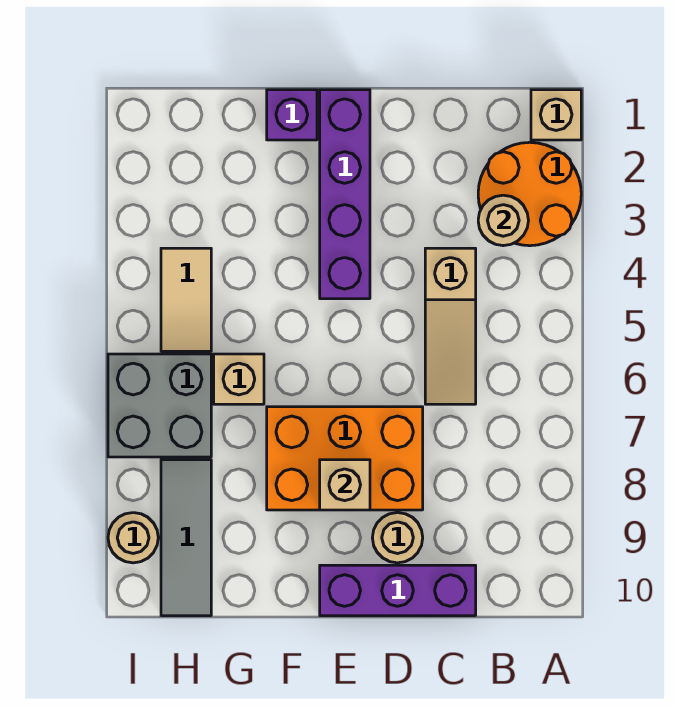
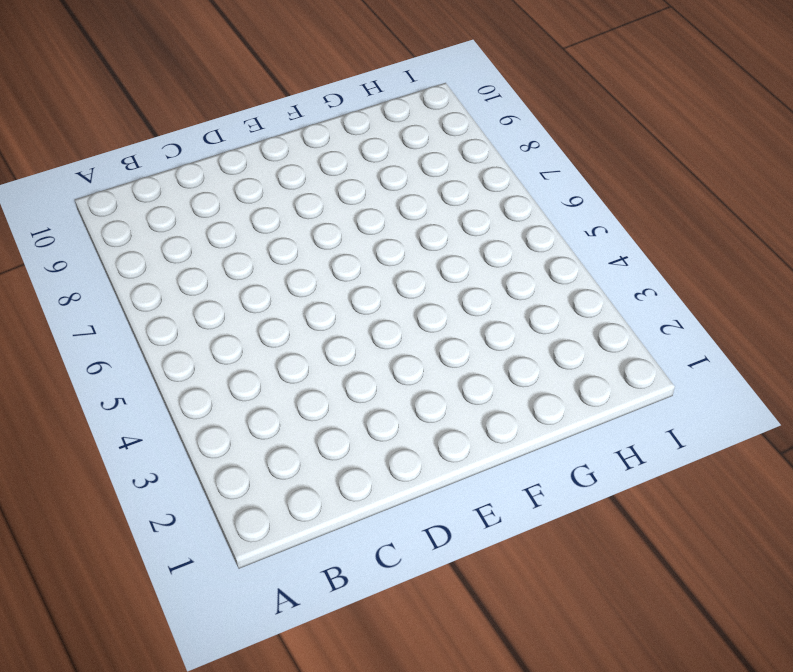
none -> tan brick A1 level 1
none -> orange round brick A2:B3 level 1
none -> tan slope C4:C6 level 1 top 4

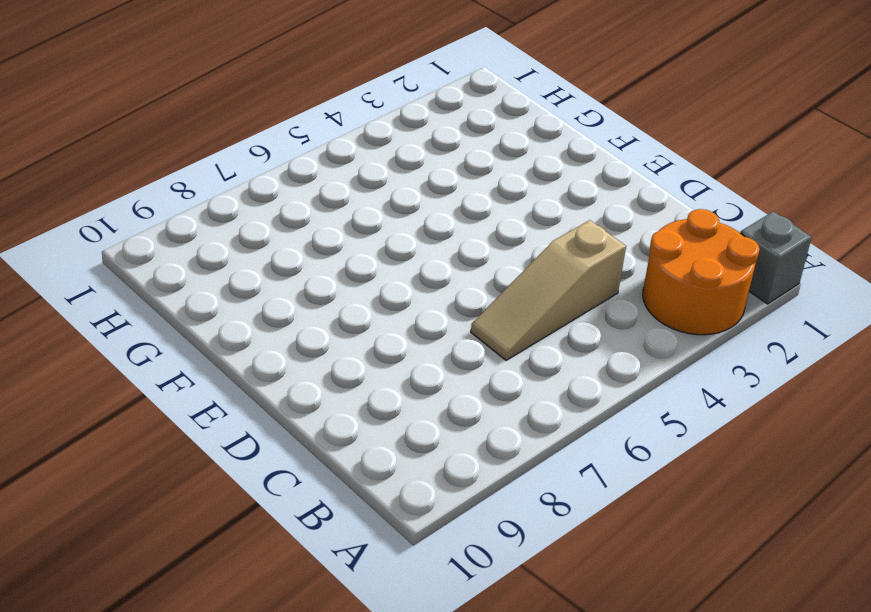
grey brick A1 level 1 -> tan brick A1 level 1
none -> purple brick C10:E10 level 1
none -> orange brick D7:F8 level 1
none -> tan round brick D9 level 1

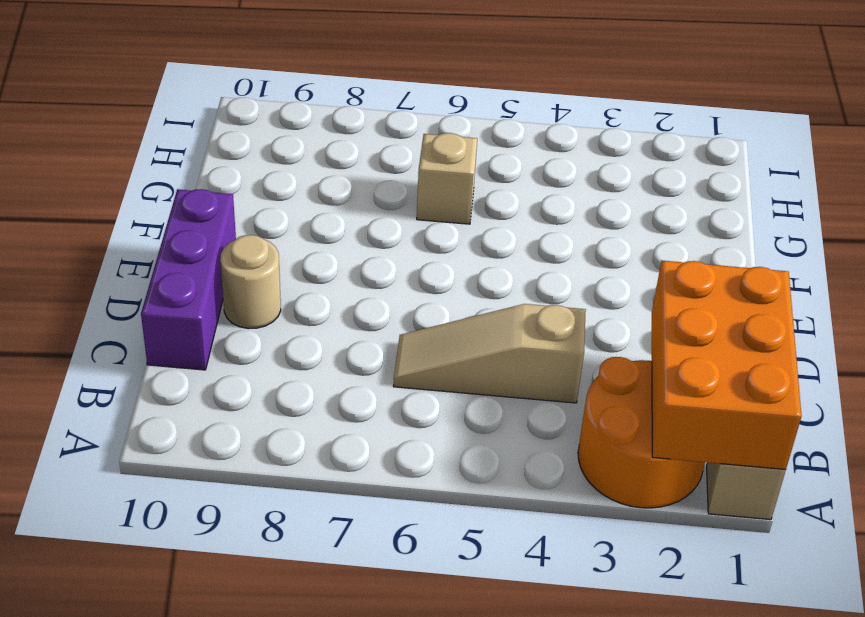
orange brick A1:C2 level 2 -> orange brick D7:F8 level 1
none -> purple brick E1:E4 level 1
none -> purple brick F1 level 1
none -> tan tile H4:H5 level 1

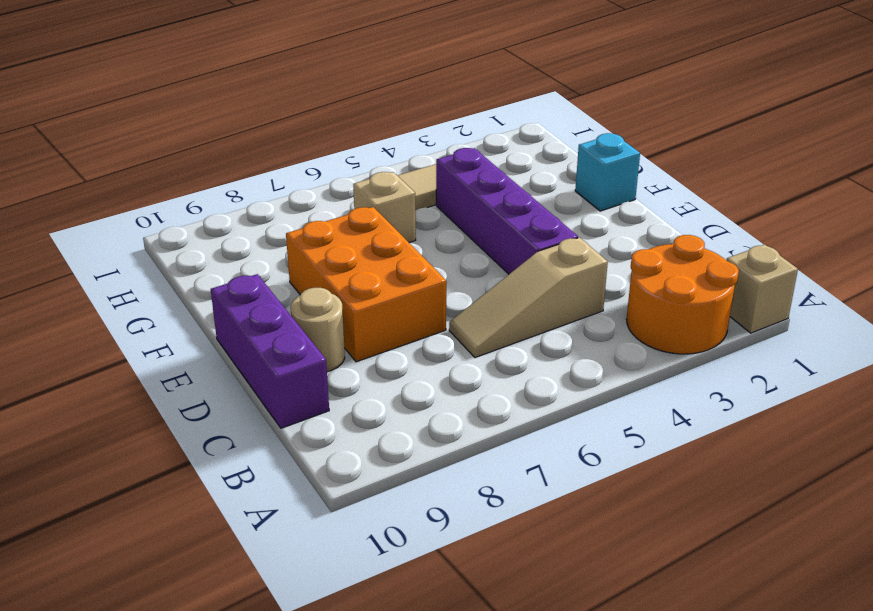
purple brick D4:G4 level 1 -> purple brick E1:E4 level 1
cyan brick F1 level 1 -> purple brick F1 level 1
none -> grey brick H6:I7 level 1
none -> grey tile H8:H10 level 1
none -> tan round brick I9 level 1

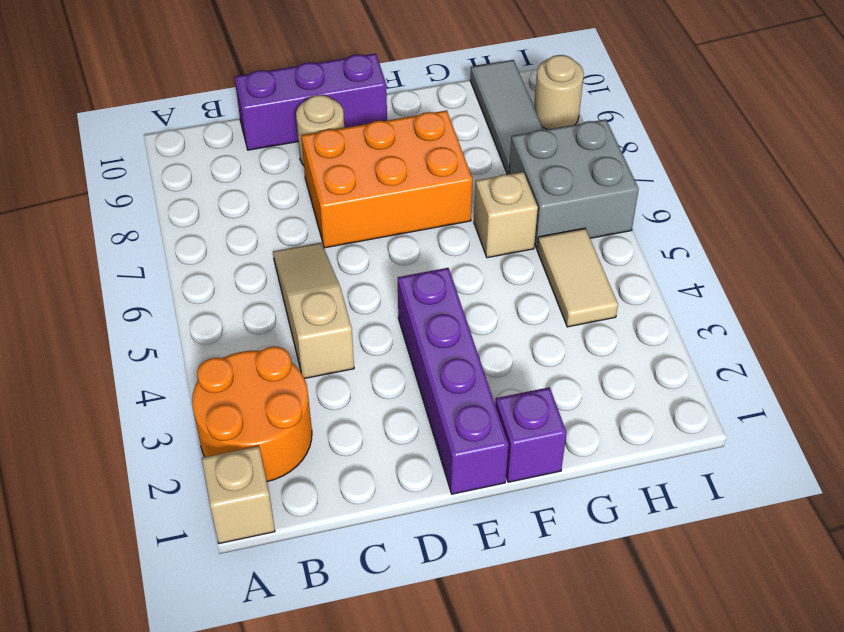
none -> tan round brick B3 level 2
none -> tan brick E8 level 2

